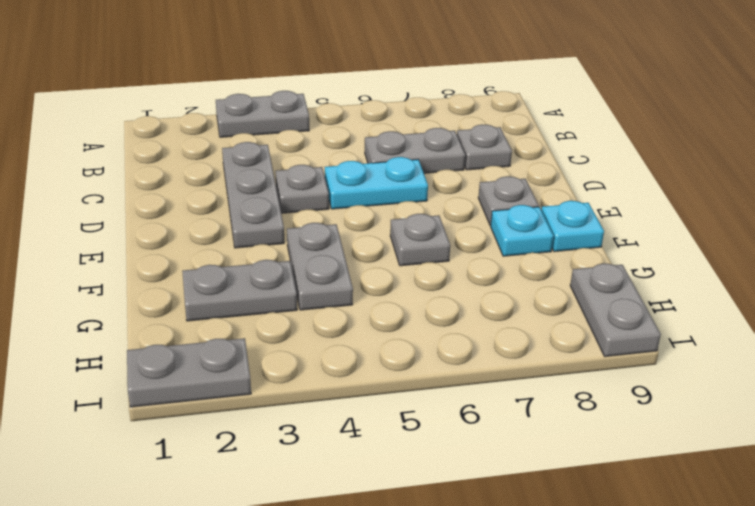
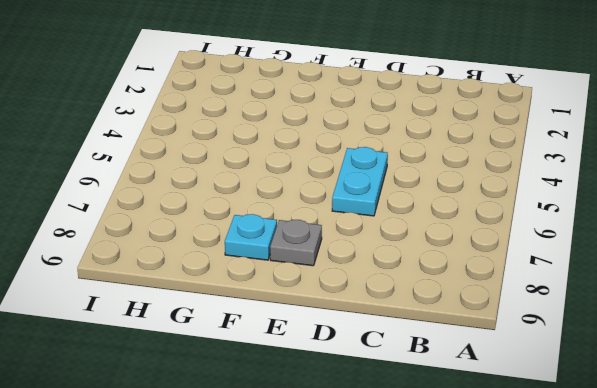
none -> grey plate A3:A4 level 1
none -> grey plate C3:E3 level 1
none -> grey plate C6:C7 level 1

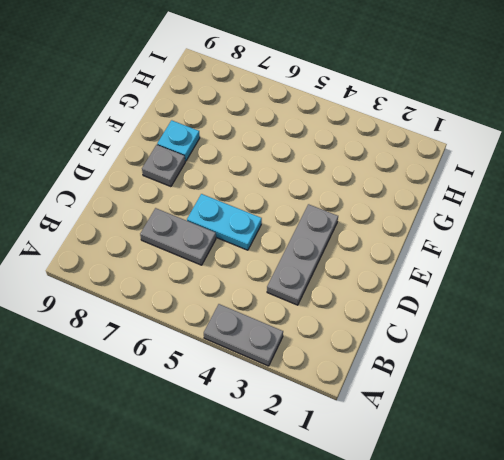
none -> grey plate C8 level 1
none -> grey plate D4 level 1
none -> grey plate F4:G4 level 1

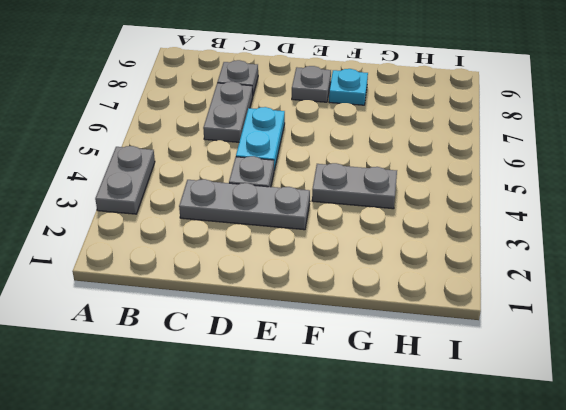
none -> grey plate F6 level 1
none -> cyan plate F9 level 1
none -> grey plate G2:G3 level 1

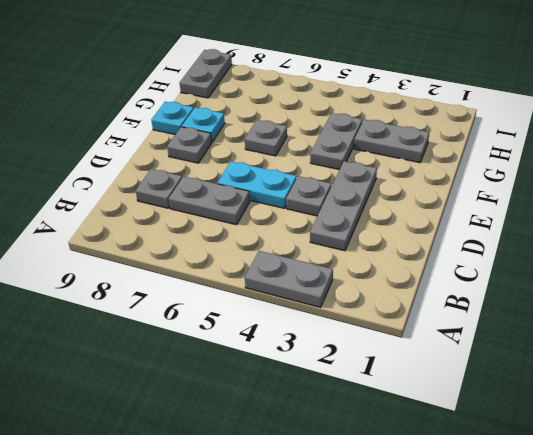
none -> grey plate I1:I2 level 1

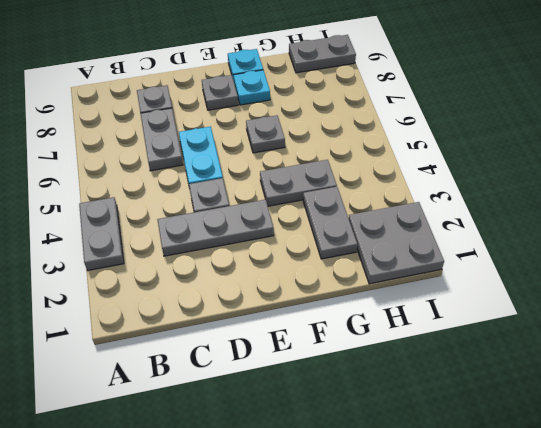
grey plate H1:I2 level 1 -> grey plate I1:I2 level 1

